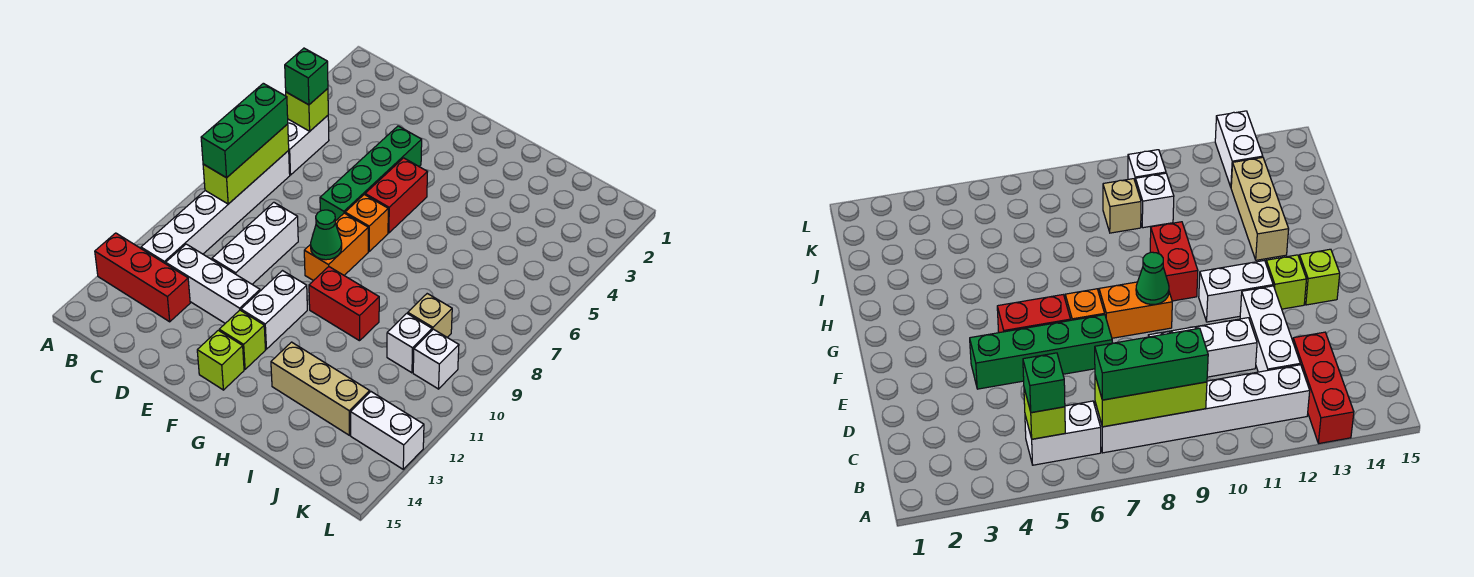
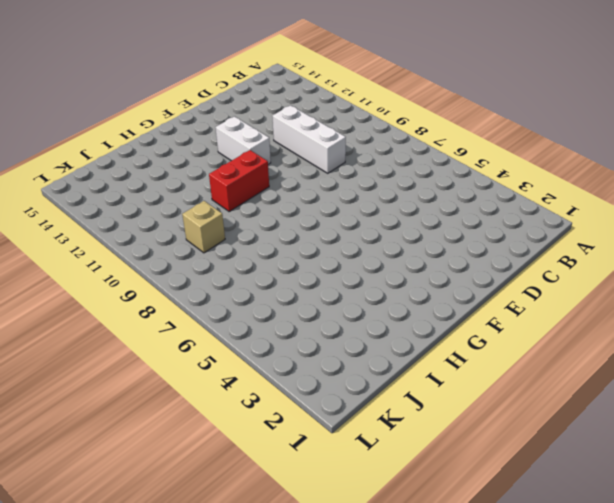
none -> red brick A13:C13 level 1
none -> white brick B5:B6 level 1
none -> white brick B7:B12 level 1

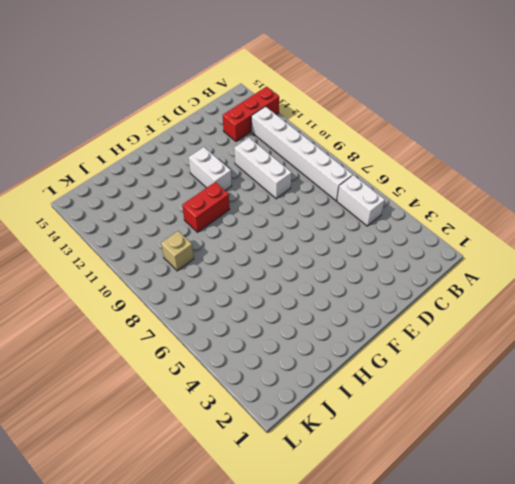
none -> white brick C12:E12 level 1
none -> green brick E4:E7 level 1
none -> red brick F5:F6 level 1

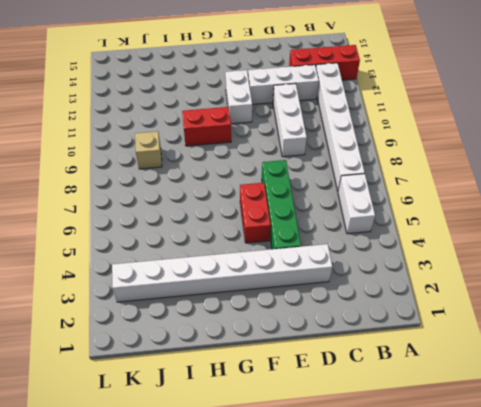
white brick D3:K3 level 1 -> none
none -> orange brick F7 level 1
none -> orange brick F8:F9 level 1
none -> lime brick F13 level 1

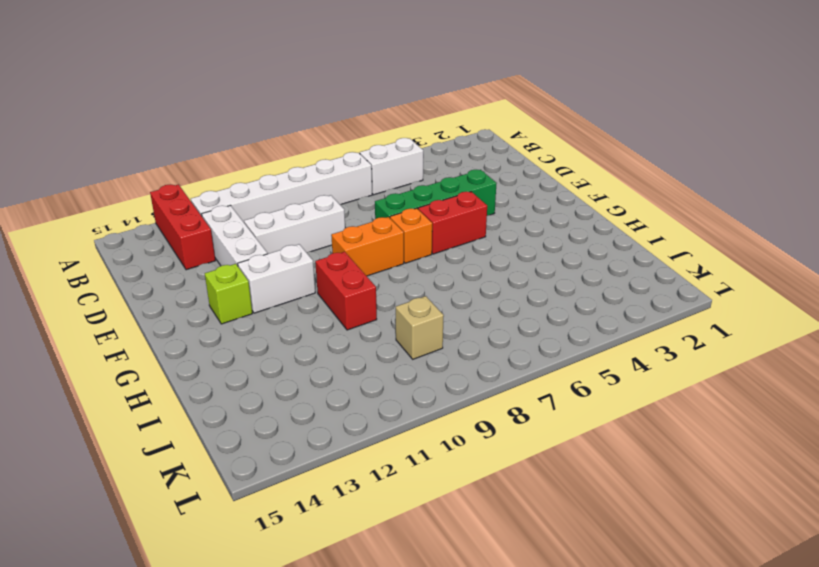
none -> lime brick F14 level 1
none -> tan brick H13:J13 level 1
none -> white brick J10 level 1

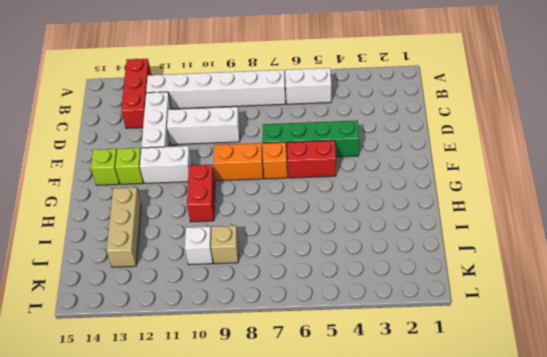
none -> white brick K10 level 1
none -> white brick K13:L13 level 1
none -> lime brick B5 level 2

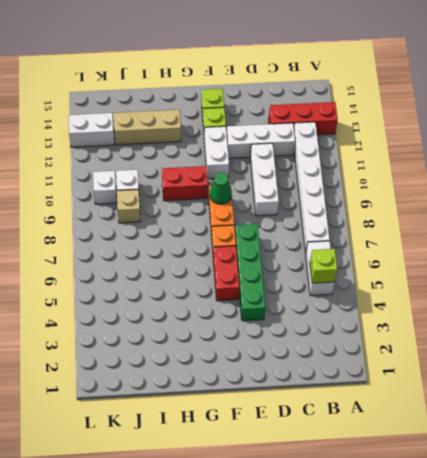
none -> lime brick B7:B9 level 2
none -> green brick B5 level 3
none -> green brick B7:B9 level 3

